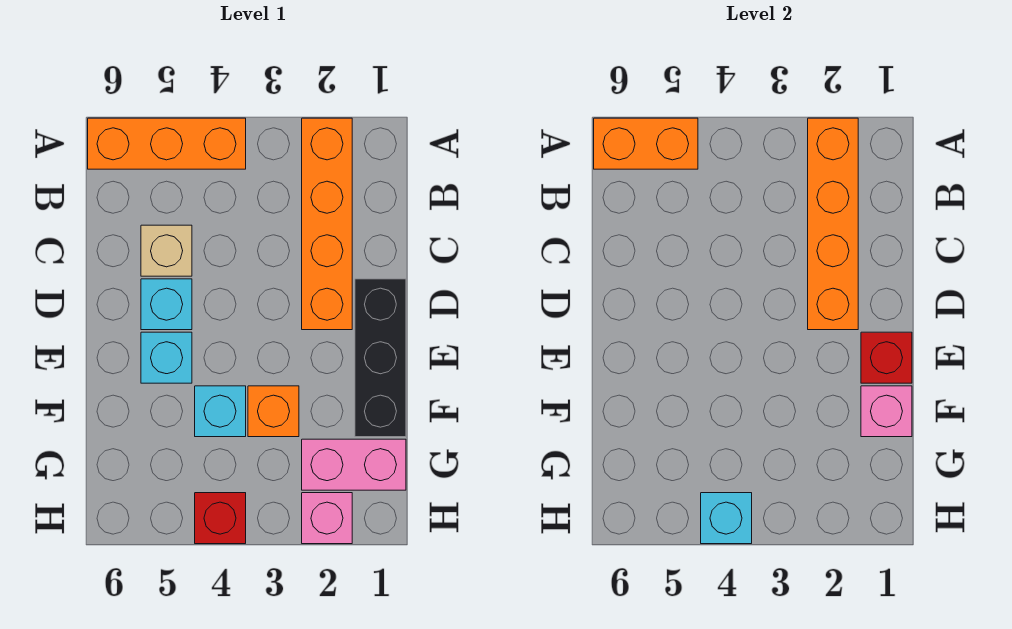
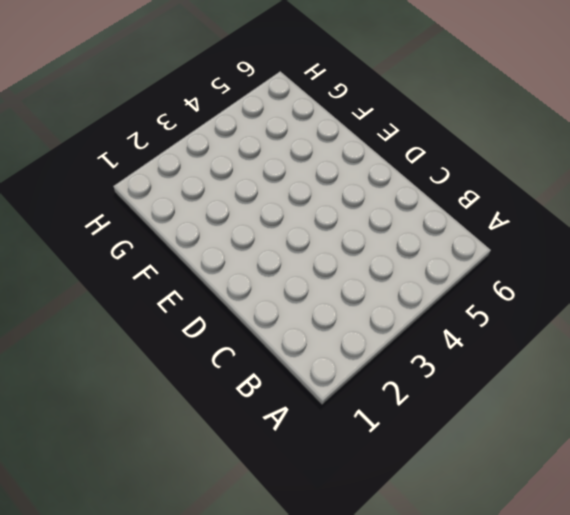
none -> orange brick A2:D2 level 1
none -> orange brick A4:A6 level 1
none -> tan brick C5 level 1

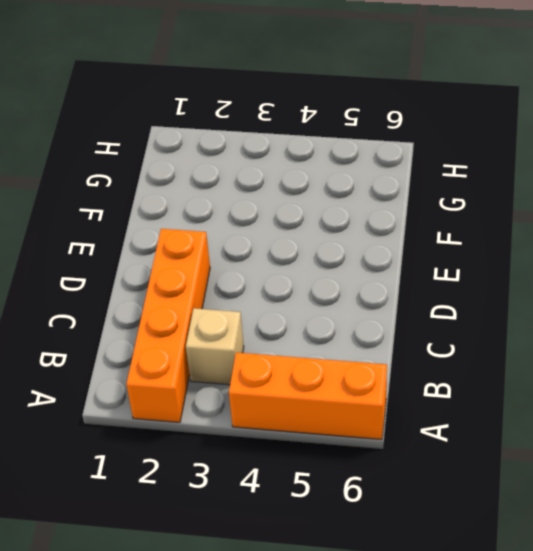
tan brick B3 level 1 -> tan brick C5 level 1
none -> black brick D1:F1 level 1
none -> cyan brick D5 level 1
none -> cyan brick E5 level 1

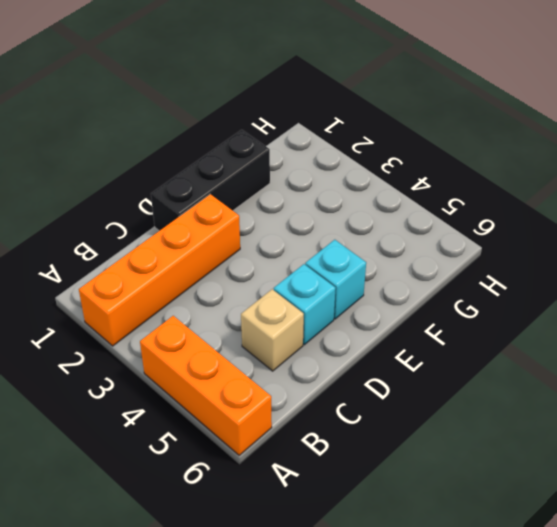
none -> orange brick F3 level 1
none -> cyan brick F4 level 1
none -> pink brick G1:G2 level 1

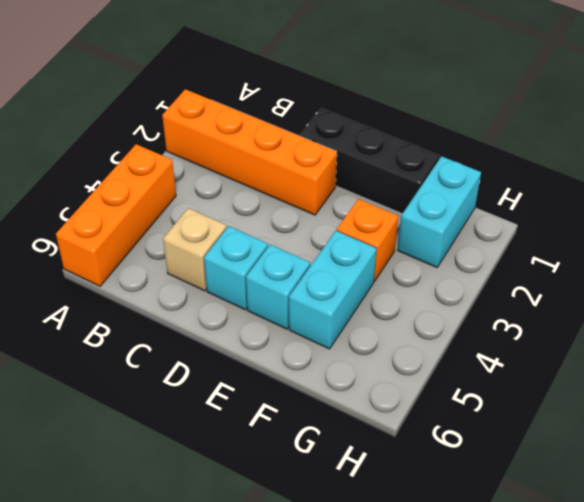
cyan brick F4:F5 level 1 -> cyan brick F4 level 1
cyan brick G1:G2 level 1 -> pink brick G1:G2 level 1
none -> pink brick H2 level 1
none -> red brick H4 level 1
none -> orange brick A2:D2 level 2

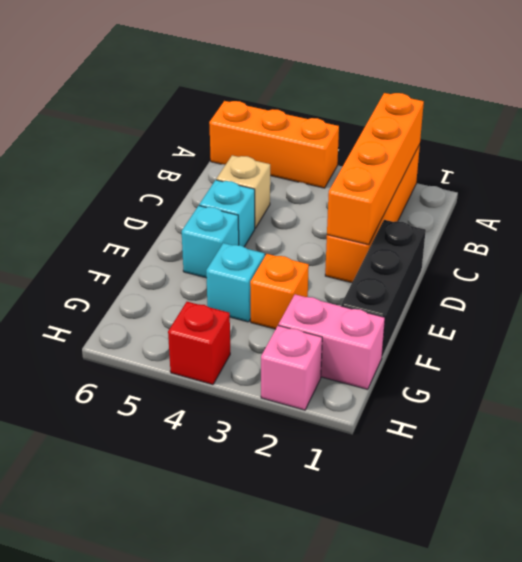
none -> orange brick A5:A6 level 2
none -> red brick E1 level 2
none -> pink brick F1 level 2

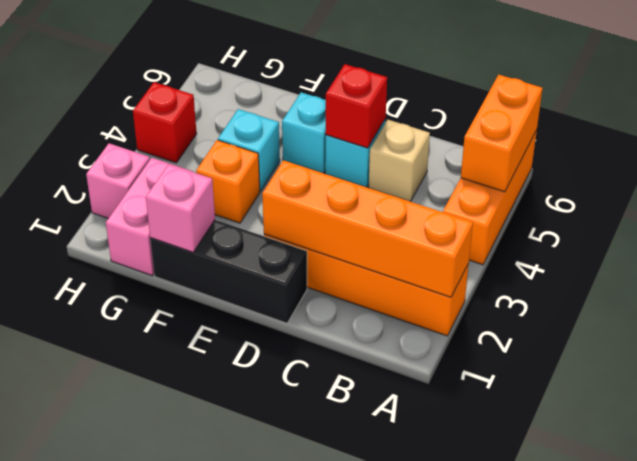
red brick D5 level 2 -> red brick E1 level 2
none -> cyan brick H4 level 2

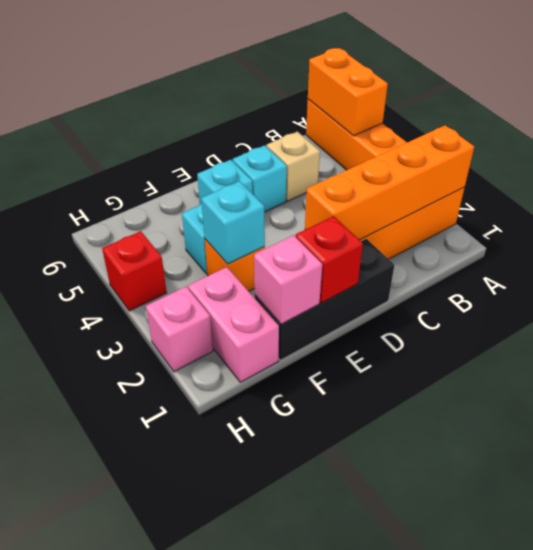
cyan brick F3 level 2 -> cyan brick H4 level 2

